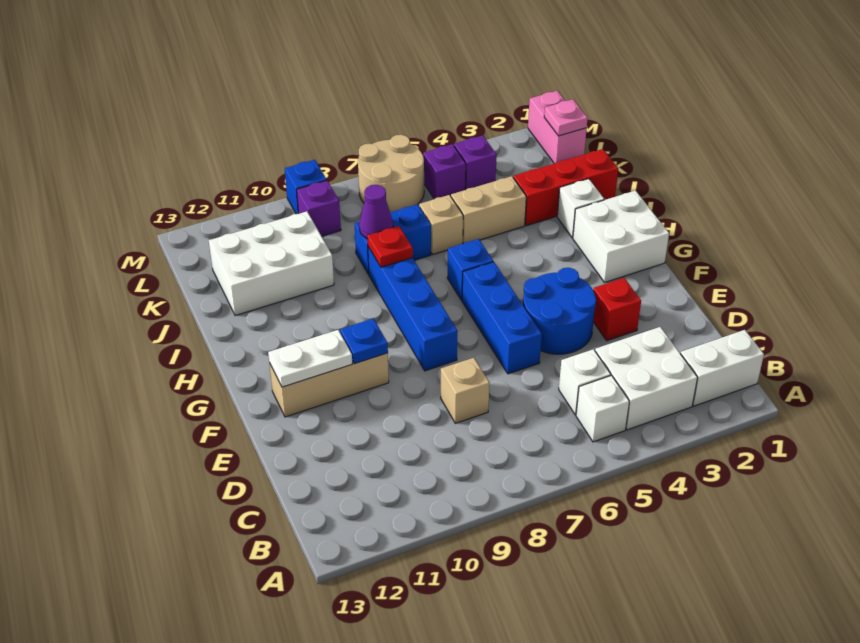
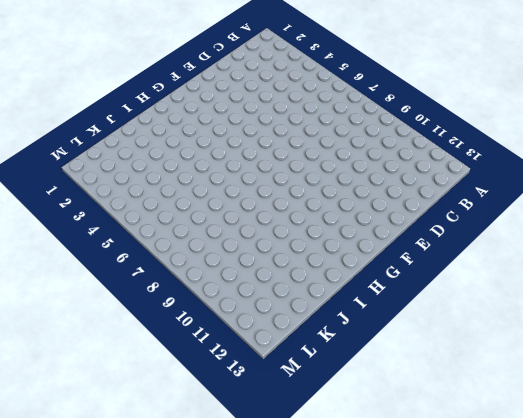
none -> white brick B1:B2 level 1
none -> white brick B3:C4 level 1
none -> white brick B5 level 1

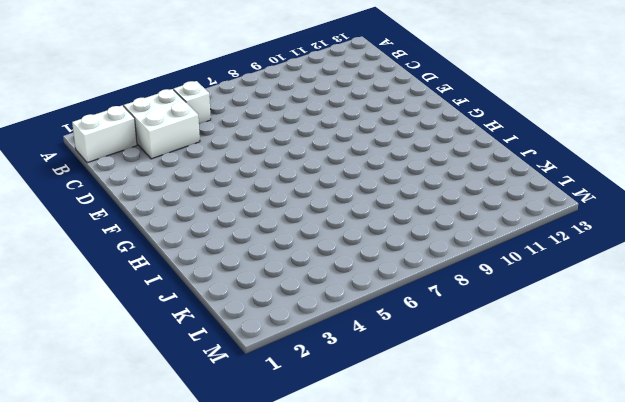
none -> white brick C5 level 1
none -> tan brick D8 level 1
none -> red brick E3 level 1

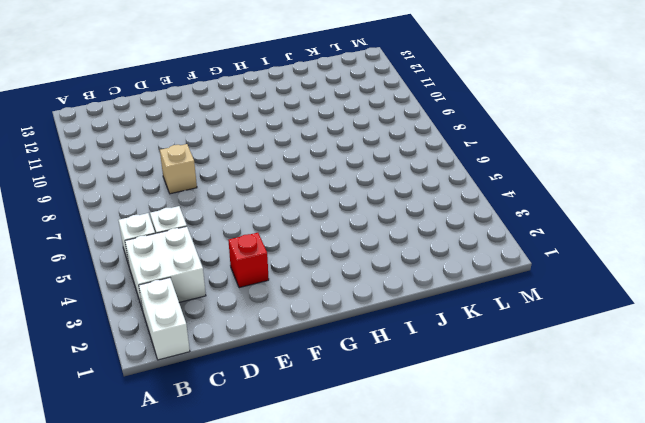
none -> blue round brick E4:F5 level 1
none -> blue brick E6:G6 level 1
none -> blue brick F8:I8 level 1

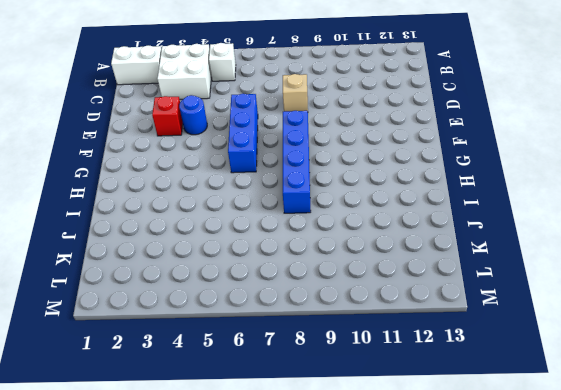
blue round brick E4 level 1 -> blue round brick E4:F5 level 1
none -> white brick C5 level 1
none -> tan brick F10:F12 level 1
none -> white brick G1:H2 level 1

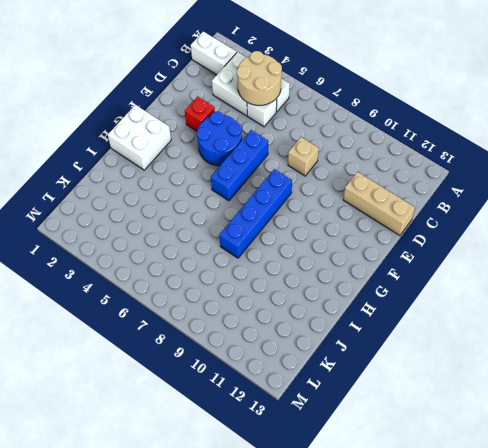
tan round brick B4:C5 level 2 -> tan round brick L6:M7 level 1
tan brick D11:D13 level 1 -> tan brick F10:F12 level 1
none -> blue brick H6 level 1
none -> white brick I2 level 1
none -> red brick J1:J3 level 1

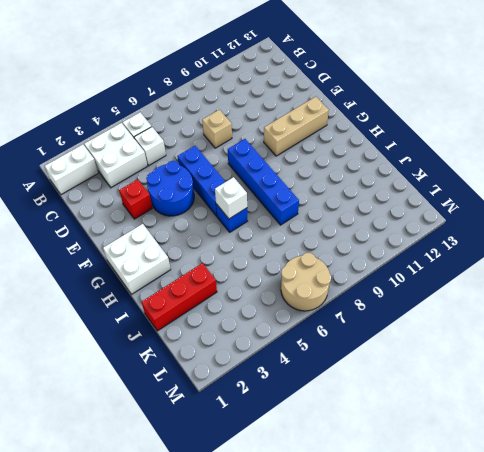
white brick H6 level 2 -> white brick I2 level 1
none -> tan brick J4:J5 level 1
none -> tan brick J6 level 1
none -> blue brick J7:J8 level 1

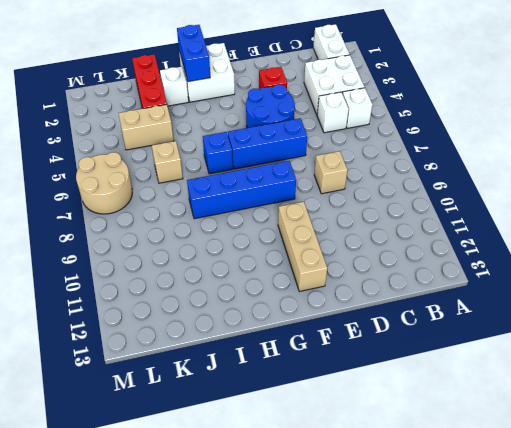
blue brick H1:H2 level 2 -> blue brick J7:J8 level 1
tan brick J4:K4 level 1 -> tan brick J4:J5 level 1
none -> white brick J10:K12 level 1
none -> pink brick L1:M1 level 1
none -> purple brick L4 level 1

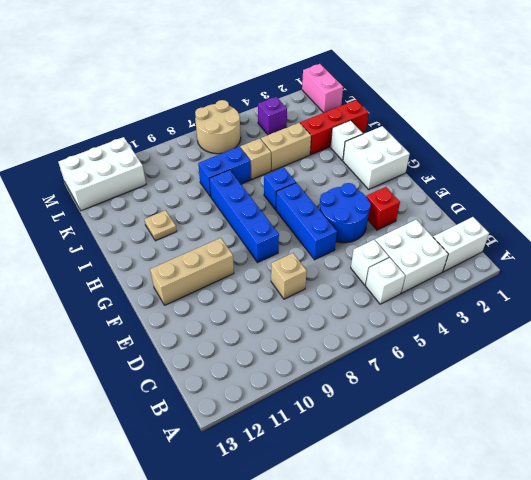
tan plate I11 level 1 -> none
white brick L11:M13 level 1 -> white brick J10:K12 level 1
none -> purple brick L5 level 1
none -> purple brick L9 level 1
none -> blue brick M9 level 1

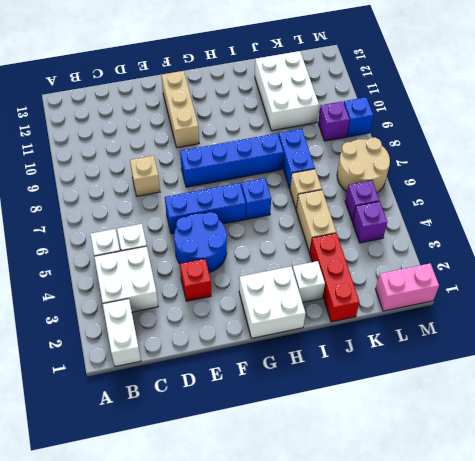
none -> blue plate F10 level 2
none -> white plate F11:F12 level 2
none -> red plate I8 level 2

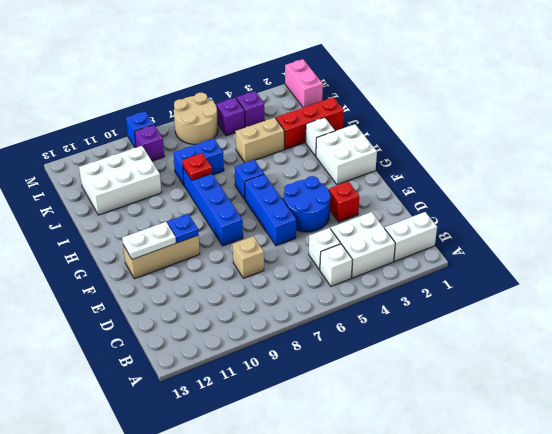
none -> tan brick J6 level 1
none -> purple cone J8 level 2
none -> pink plate L1 level 2

